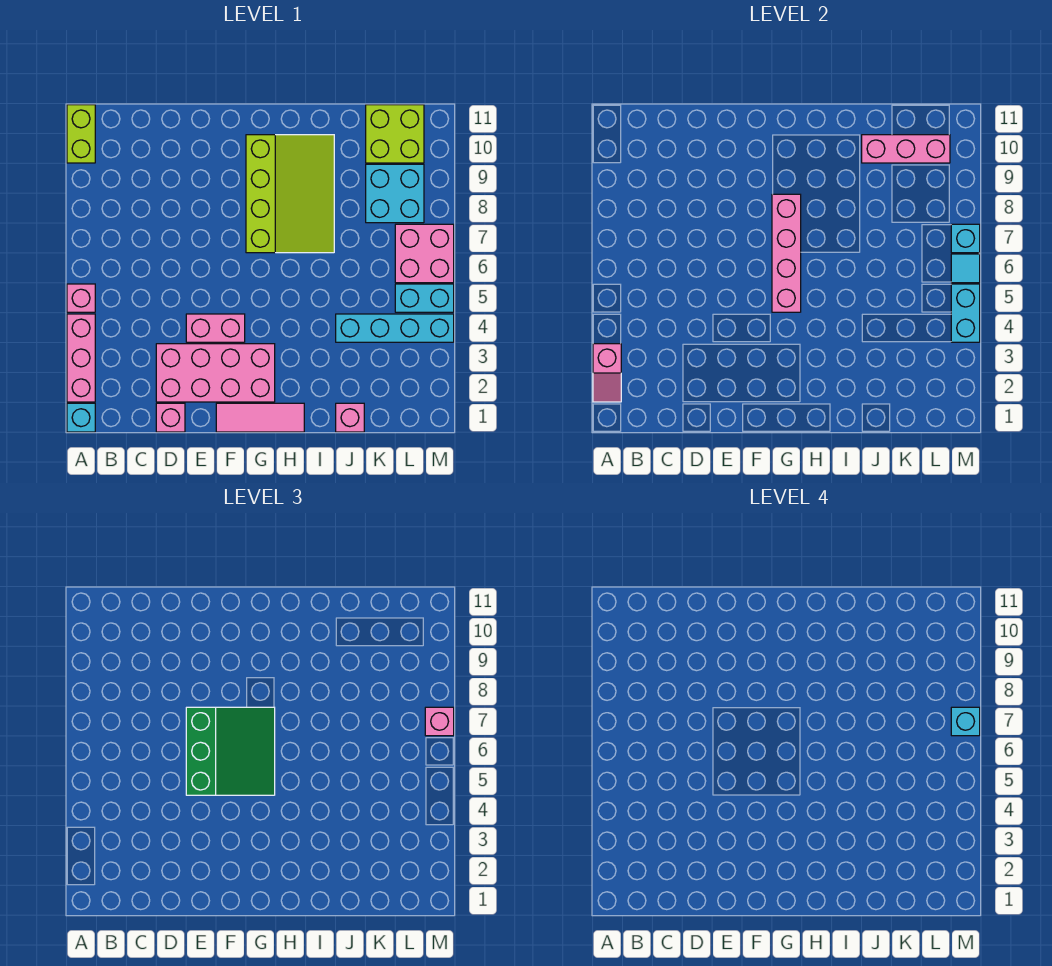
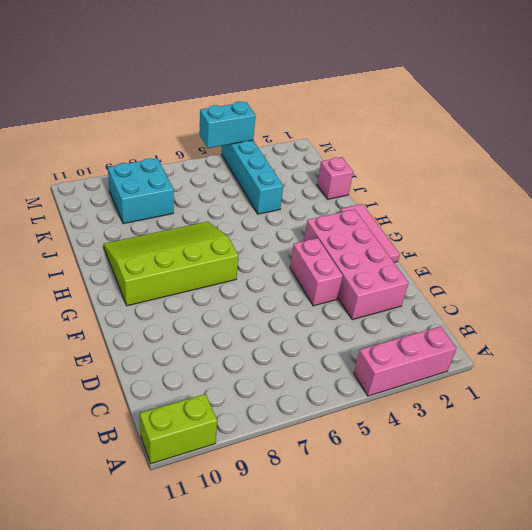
none -> cyan brick A1 level 1
none -> pink brick A5 level 1
none -> pink brick D1 level 1

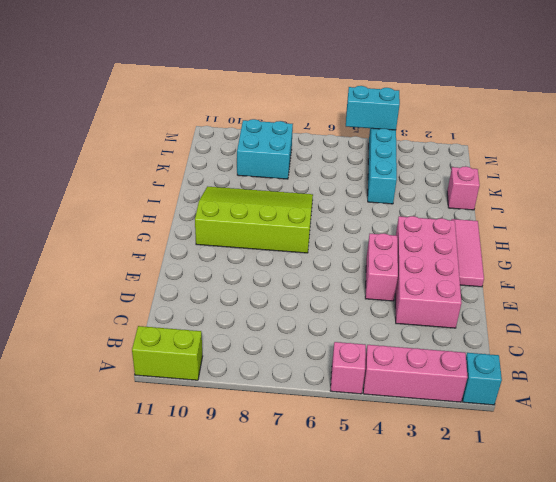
none -> pink brick D1 level 1
none -> lime brick K10:L11 level 1
none -> cyan brick L5:M5 level 1

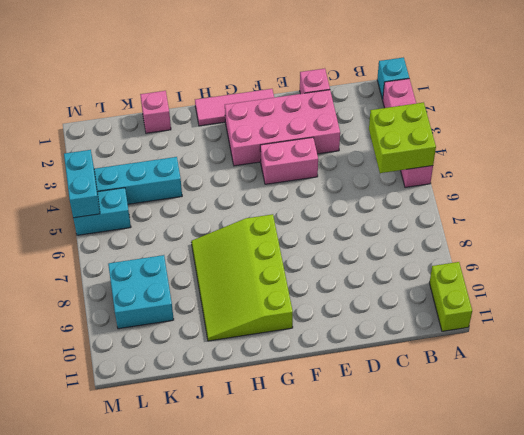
lime brick A4:B5 level 2 -> lime brick K10:L11 level 1
none -> pink brick L6:M7 level 1
none -> pink slope A2:A3 level 2 top 3
none -> pink brick G5:G8 level 2

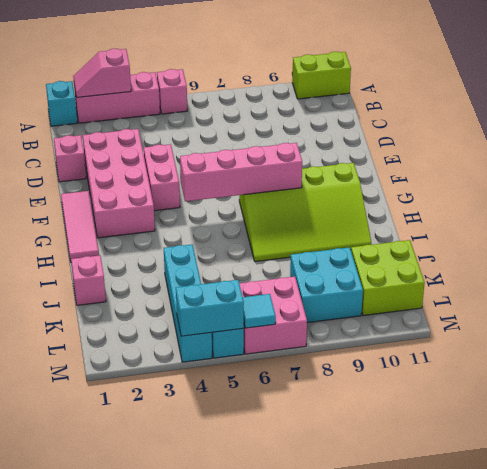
none -> pink brick J10:L10 level 2
none -> cyan brick M7 level 2
none -> green slope E5:G7 level 3 top E

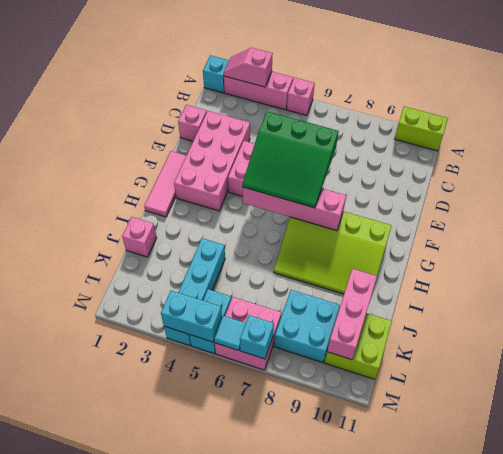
none -> pink brick M7 level 3
none -> cyan brick M7 level 4

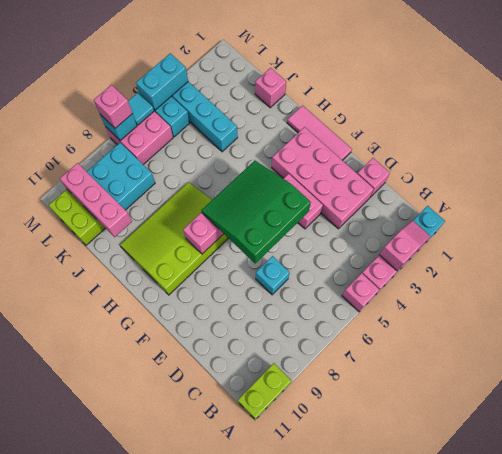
cyan brick D7 level 1 -> cyan brick M7 level 4

